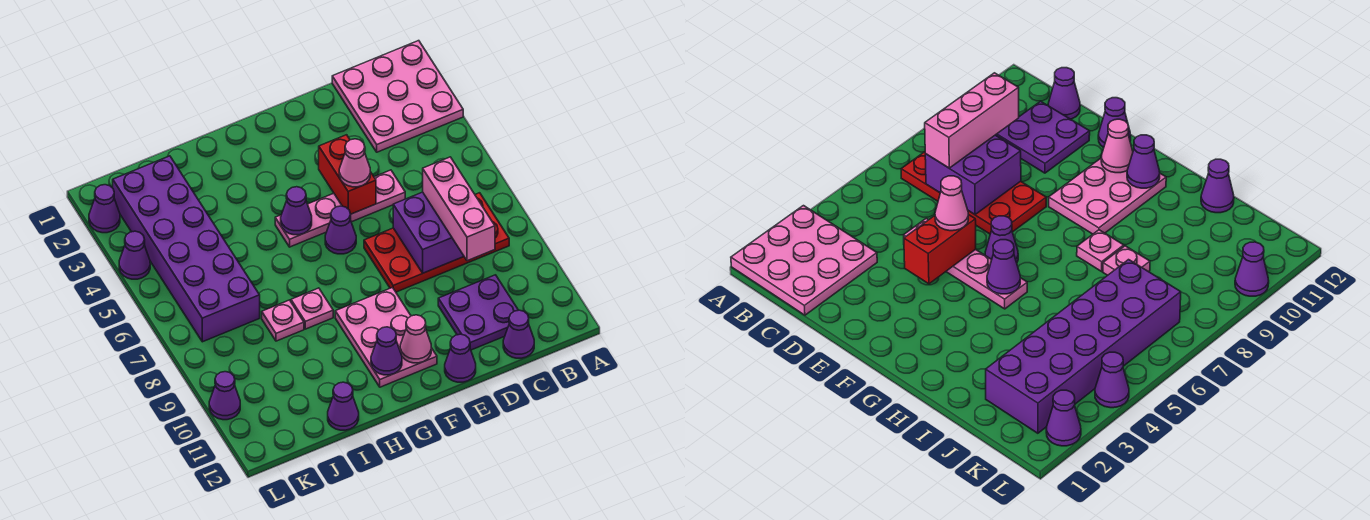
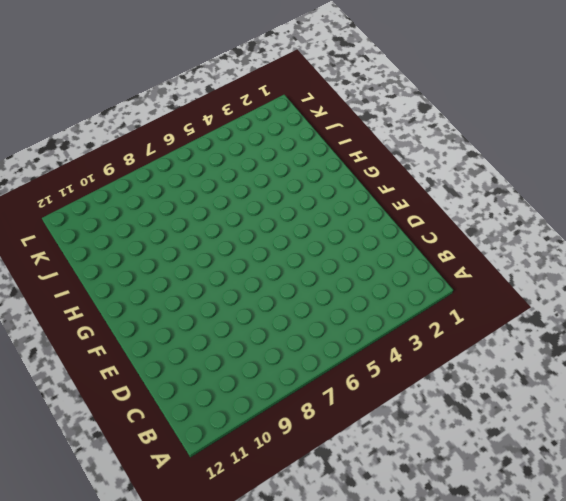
none -> pink plate A1:C3 level 1
none -> red plate B7:E8 level 1
none -> purple plate C10:D11 level 1

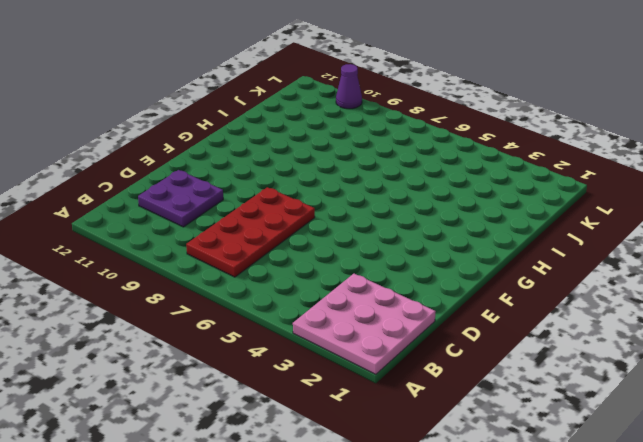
none -> purple cone C12 level 1
none -> pink plate D5:G5 level 1
none -> purple cone E12 level 1

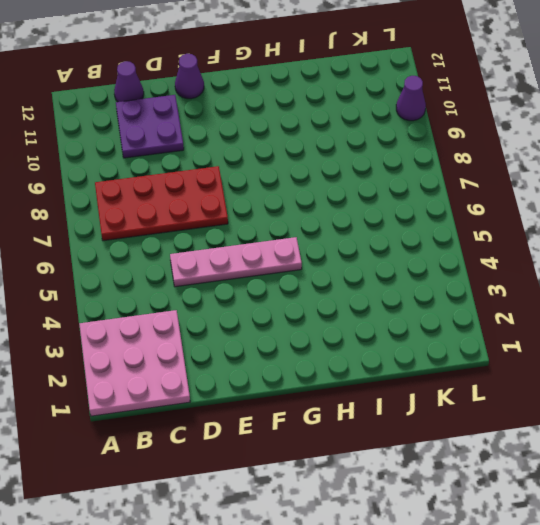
none -> purple cone F6 level 1
none -> pink plate F9:G11 level 1
none -> pink plate H8 level 1

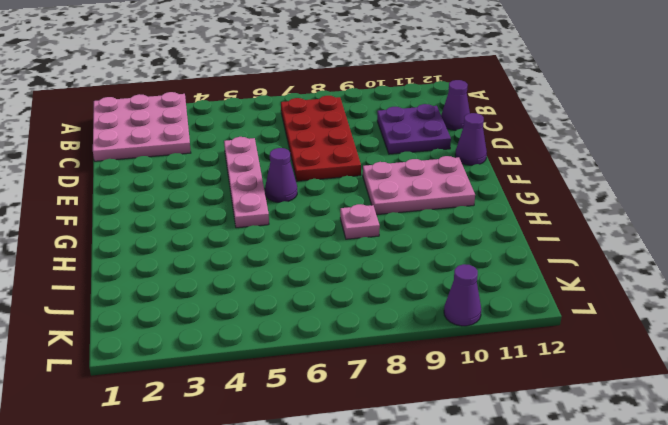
none -> pink plate I8 level 1
none -> purple cone I12 level 1
none -> purple brick J2:K7 level 1

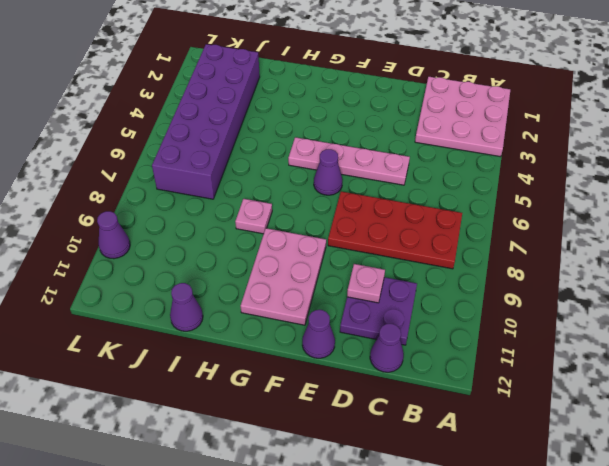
pink plate D10 level 2 -> pink plate I8 level 1
none -> purple cone L2 level 1
none -> purple cone L4 level 1
none -> purple brick C7:D8 level 2

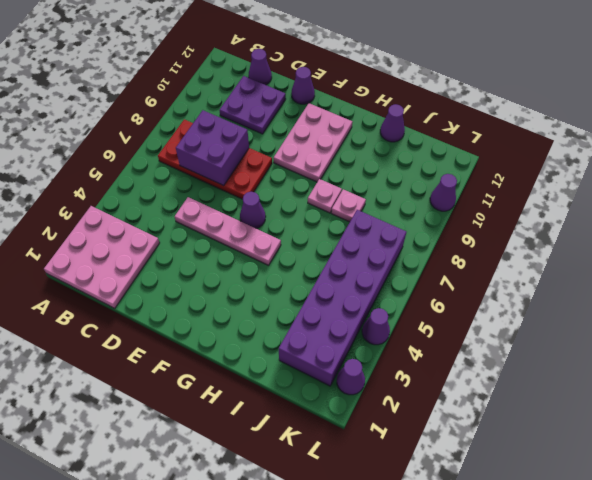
none -> red brick E4:E5 level 2
none -> pink cone F11 level 2
none -> purple cone G5 level 2

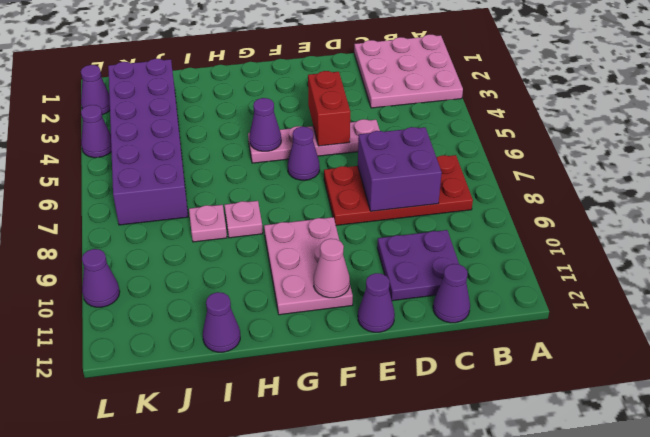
none -> purple cone G11 level 2
none -> pink brick C7:C9 level 3
none -> pink cone E5 level 3

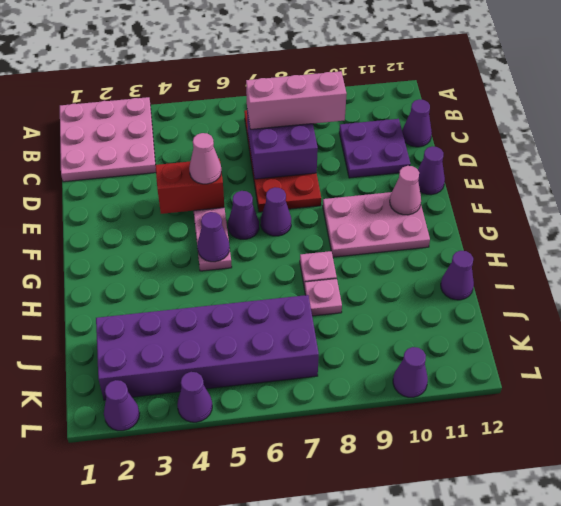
purple cone F7 level 1 -> purple cone G11 level 2

